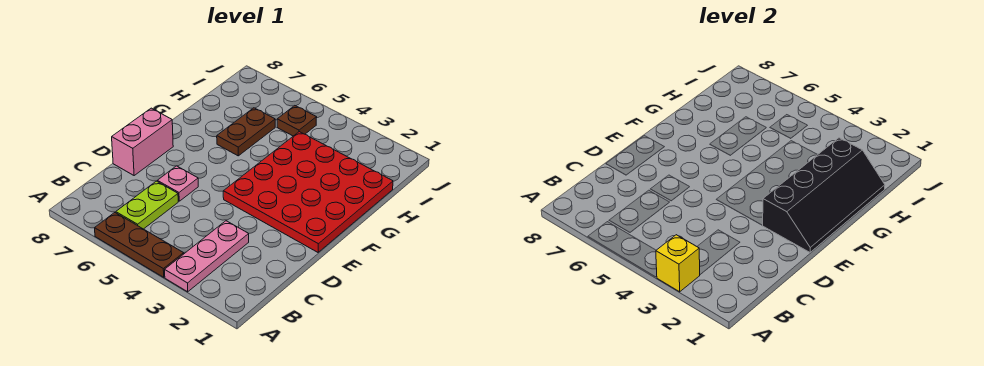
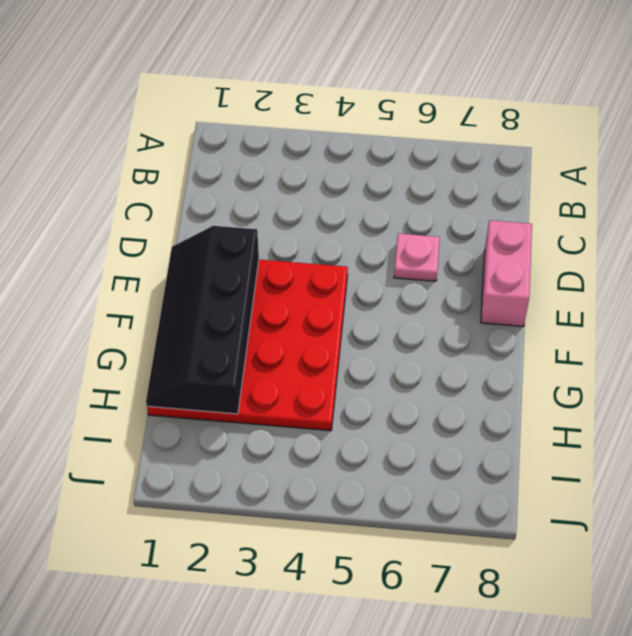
none -> pink plate A3:C3 level 1
none -> brown plate A4:A6 level 1

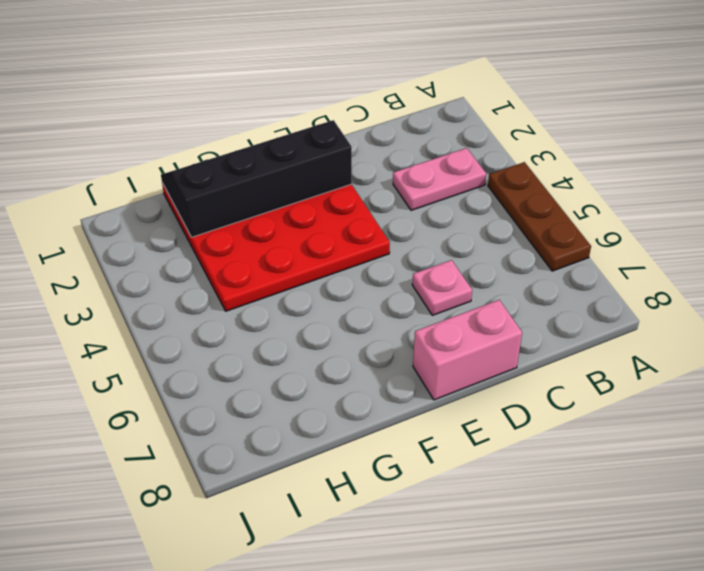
pink plate B3:C3 level 1 -> pink plate A3:C3 level 1
none -> lime plate B6:C6 level 1
none -> brown plate G6:H6 level 1

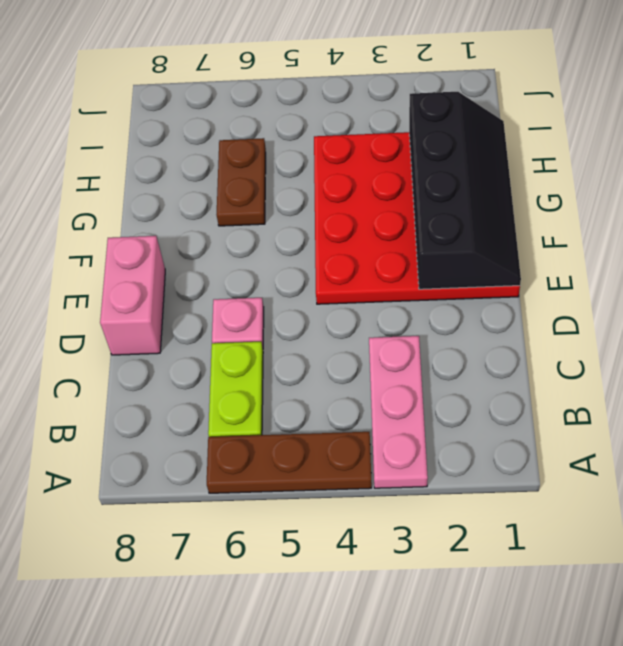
none -> brown plate I5 level 1
none -> yellow brick A3 level 2

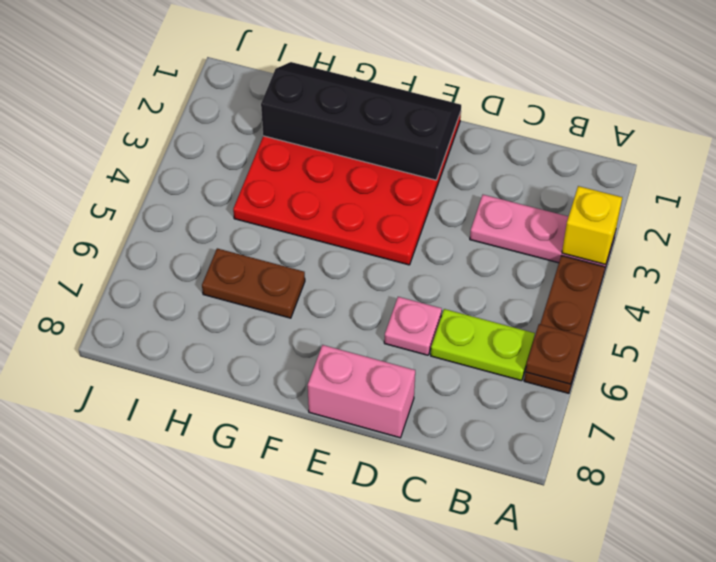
brown plate A6 level 2 -> brown plate I5 level 1

